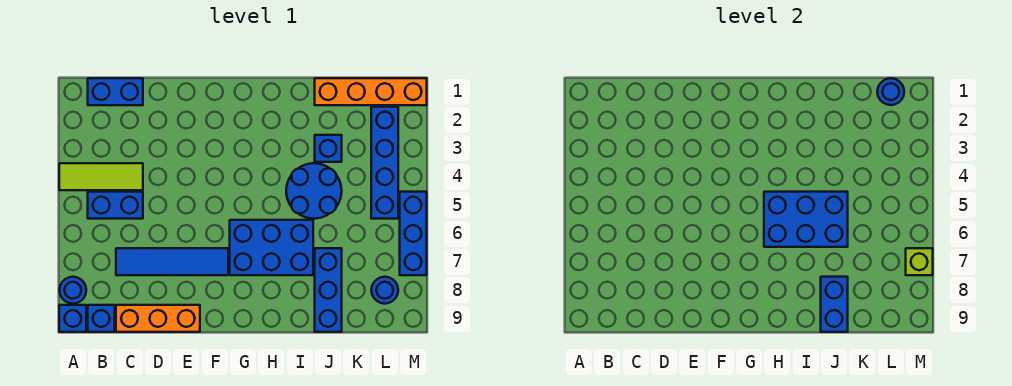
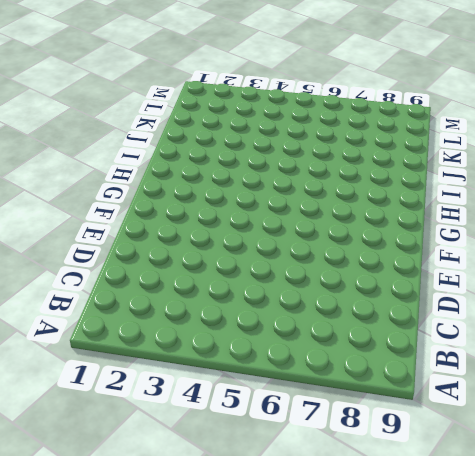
none -> lime tile A4:C4 level 1
none -> blue round brick A8 level 1
none -> blue brick A9 level 1

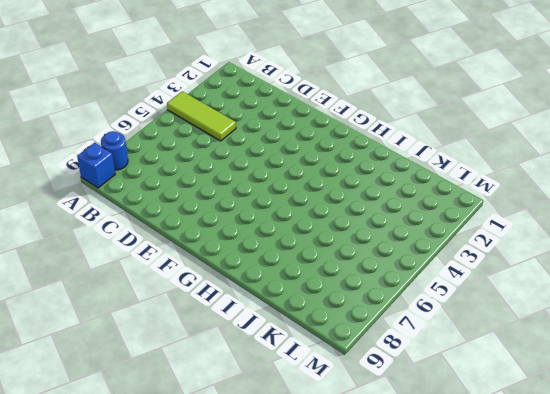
none -> blue brick B1:C1 level 1
none -> blue brick B5:C5 level 1
none -> blue brick B9 level 1

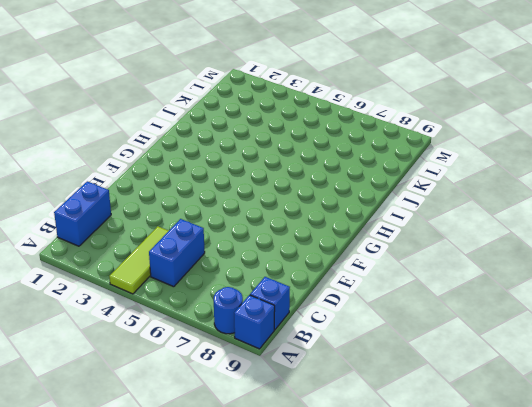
none -> blue tile C7:F7 level 1
none -> orange brick C9:E9 level 1
none -> blue brick G6:I7 level 1

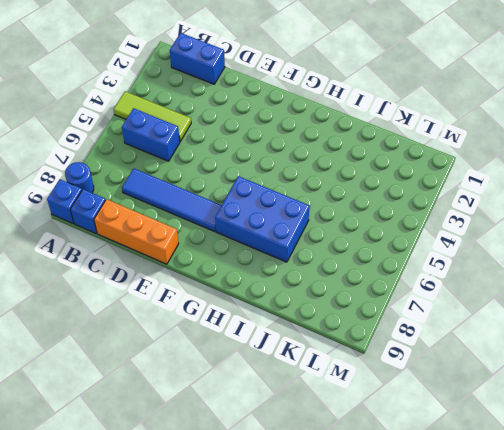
none -> blue round brick I4:J5 level 1
none -> orange brick J1:M1 level 1
none -> blue brick J3 level 1

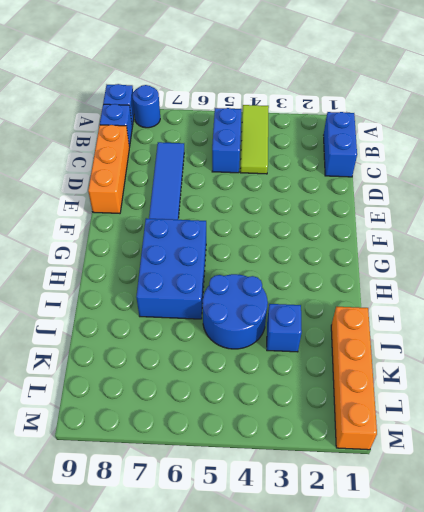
none -> blue brick J7:J9 level 1
none -> blue brick L2:L5 level 1
none -> blue round brick L8 level 1

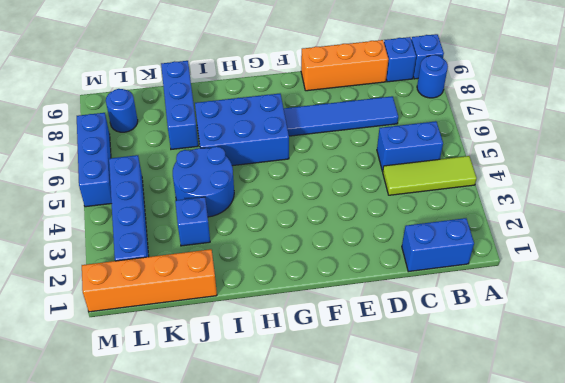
none -> blue brick H5:J6 level 2
none -> blue brick J8:J9 level 2
none -> blue round brick L1 level 2

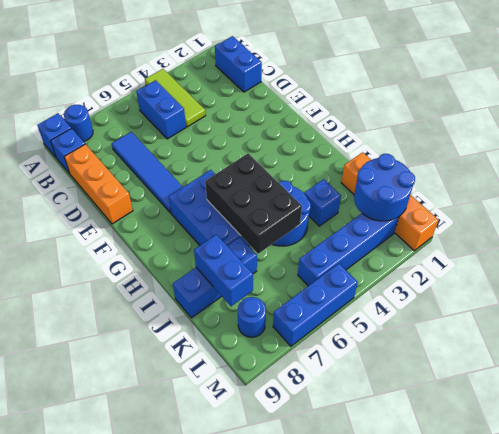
black brick H5:J6 level 2 -> blue brick H5:J6 level 2
blue brick J8:K8 level 2 -> blue brick J8:J9 level 2
blue round brick K1:L2 level 2 -> blue round brick L1 level 2
none -> lime brick M7 level 2

